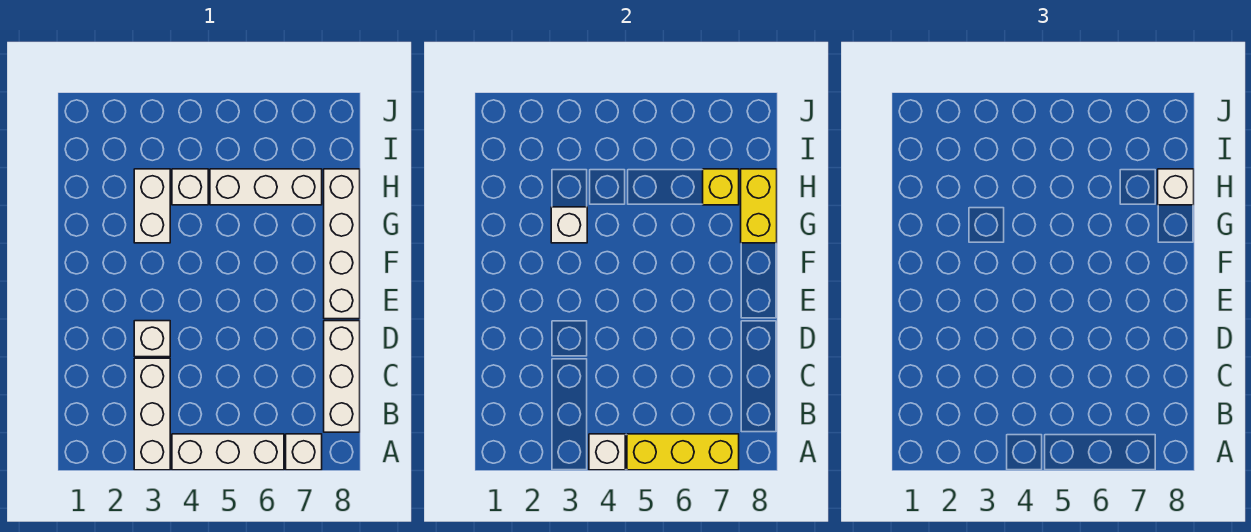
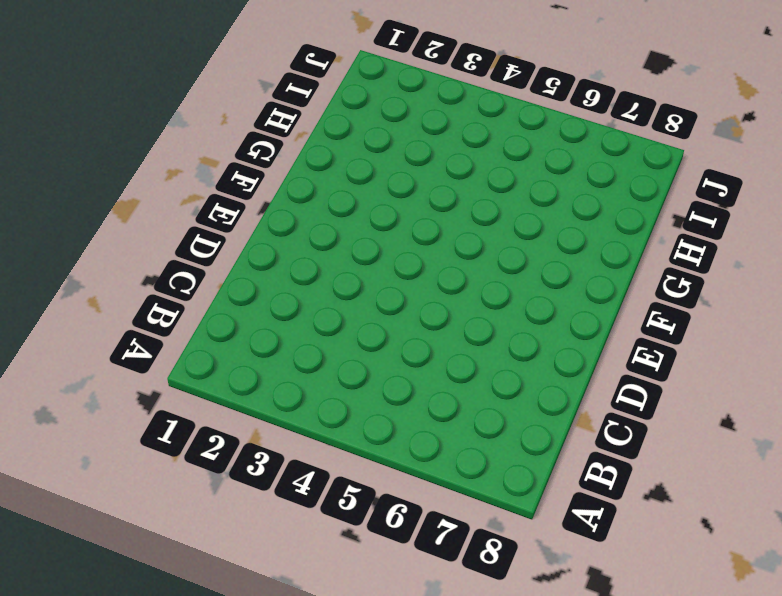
none -> white brick A3:C3 level 1
none -> white brick A4:A6 level 1
none -> white brick A7 level 1

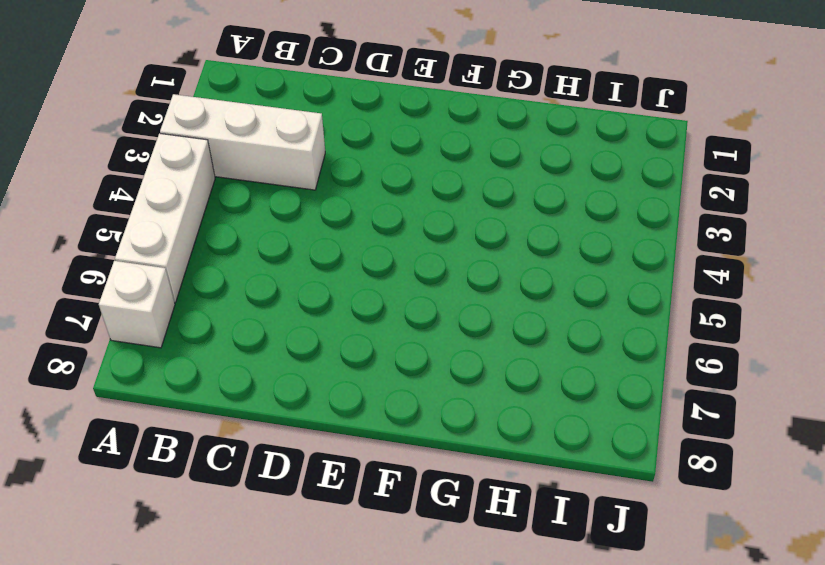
none -> white brick B8:D8 level 1
none -> white brick D3 level 1
none -> white brick E8:H8 level 1

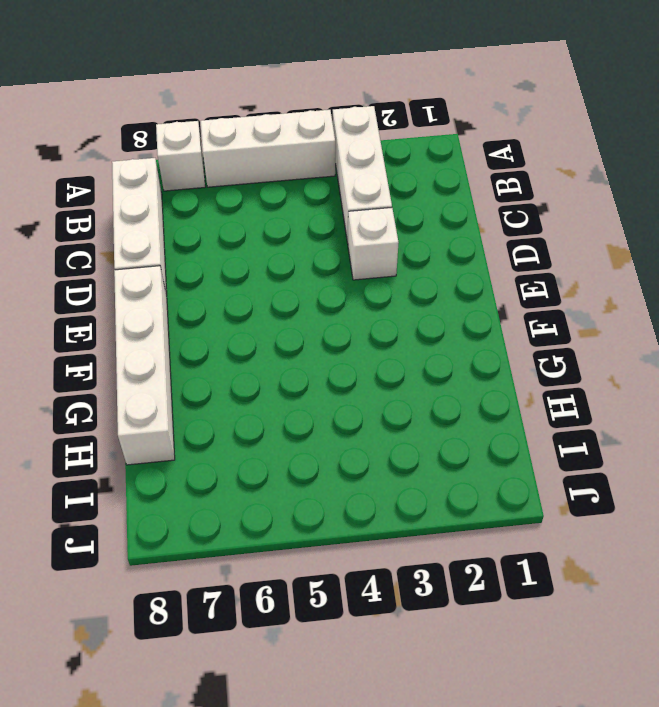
none -> white brick G3:H3 level 1
none -> white brick H4 level 1
none -> white brick H5:H7 level 1

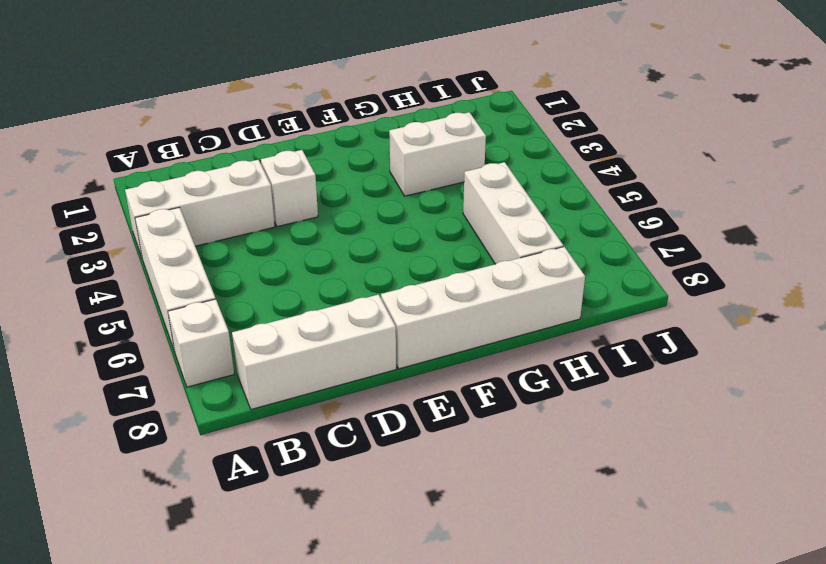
none -> white brick H4 level 1
none -> white brick A4 level 2
none -> yellow brick A5:A7 level 2

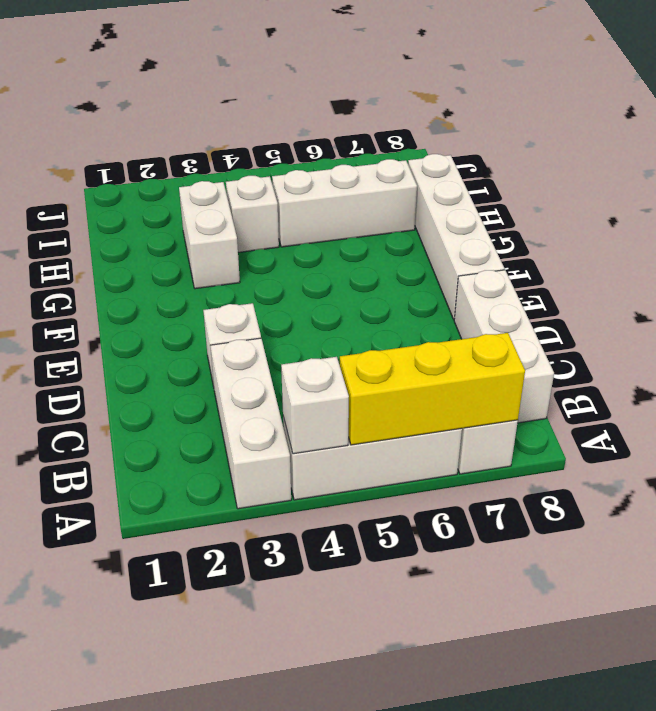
none -> white brick G3 level 2
none -> yellow brick G8:H8 level 2
none -> yellow brick H7 level 2

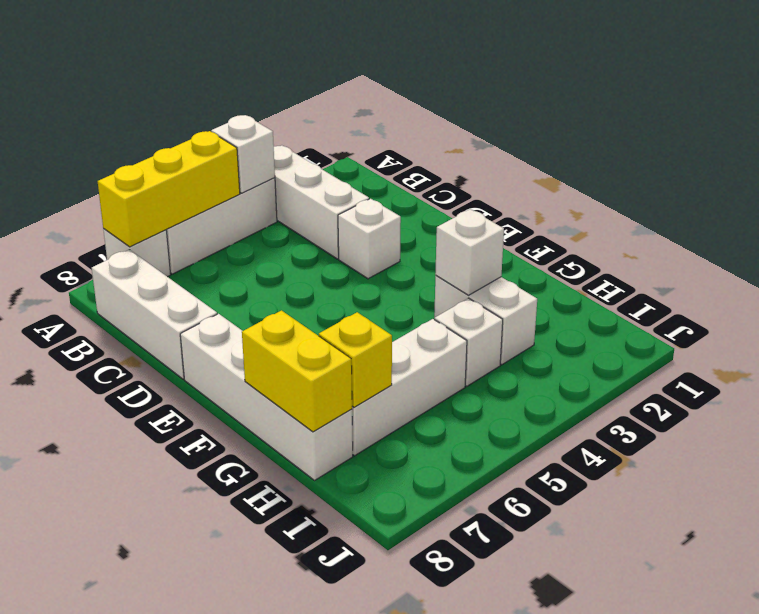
none -> white brick H8 level 3

